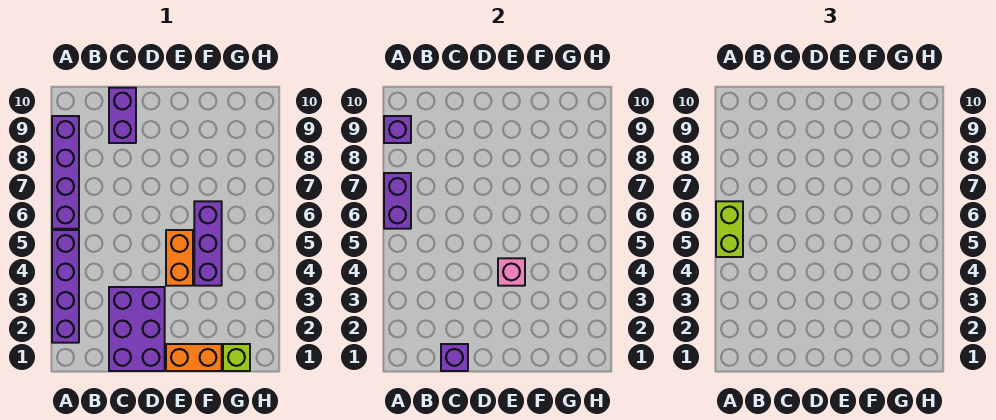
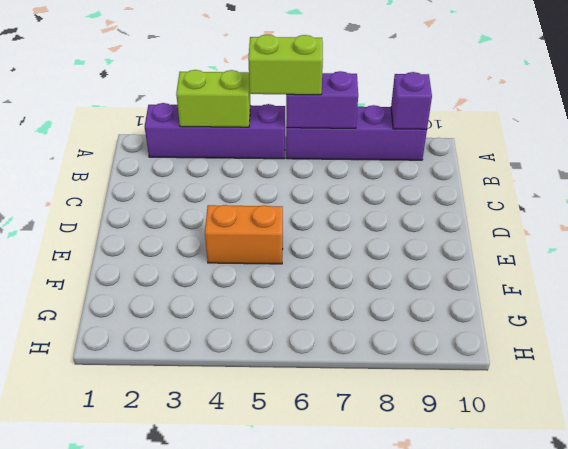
lime brick A3:A4 level 2 -> none
none -> purple brick C1:D3 level 1
none -> purple brick C9:C10 level 1
none -> orange brick E1:F1 level 1

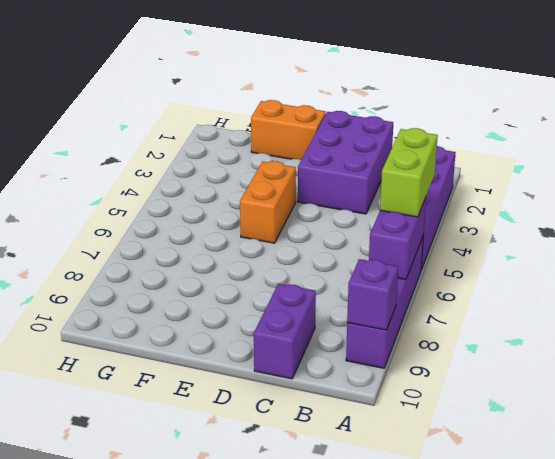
none -> purple brick F4:F6 level 1
none -> lime brick G1 level 1
none -> purple brick C1 level 2

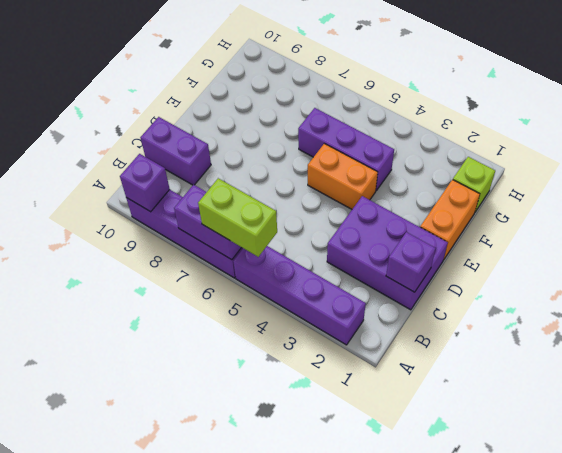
none -> pink brick E4 level 2

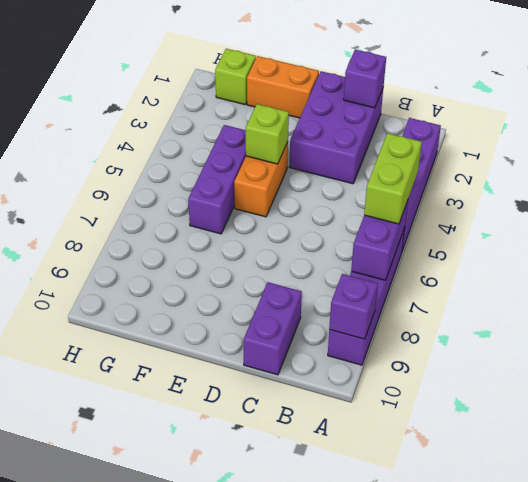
lime brick E4 level 2 -> pink brick E4 level 2

